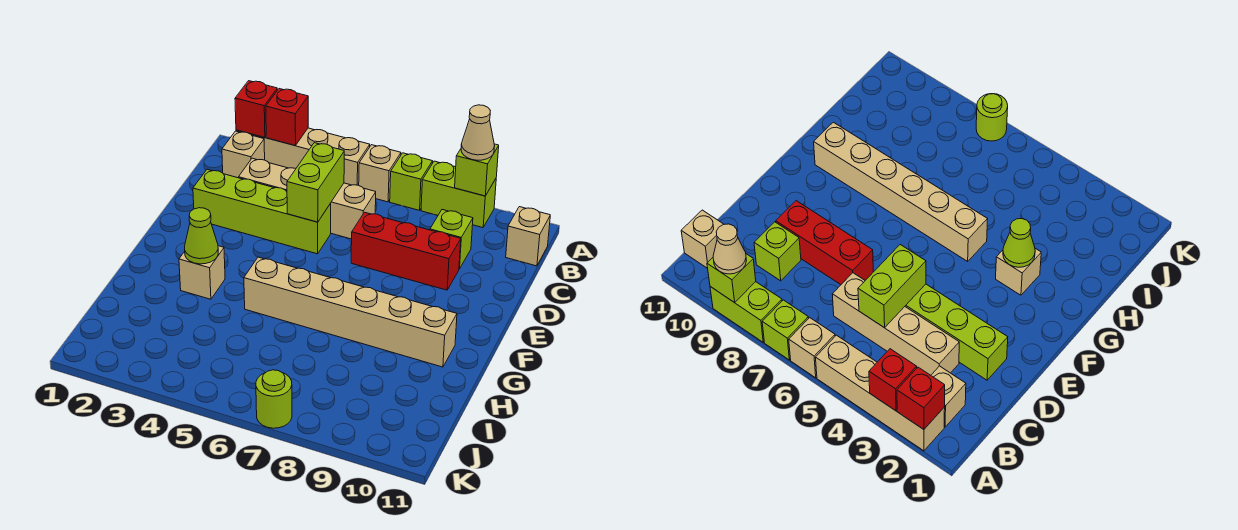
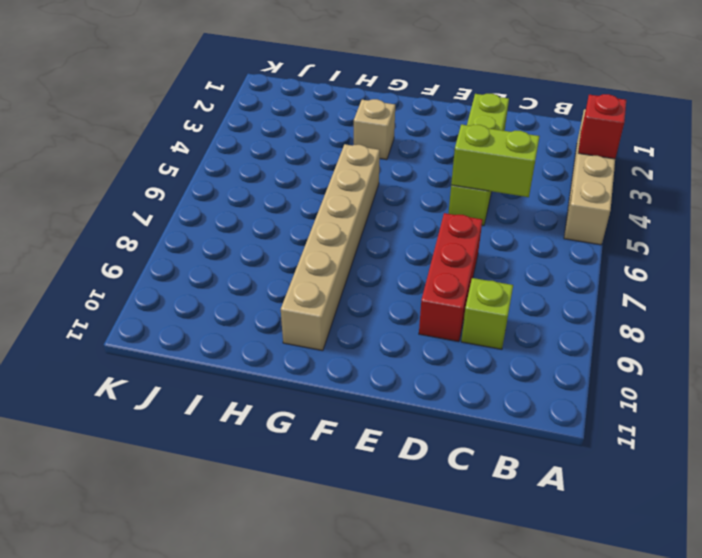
none -> tan brick A6 level 1
none -> lime brick A7 level 1
none -> lime brick A8:A9 level 1

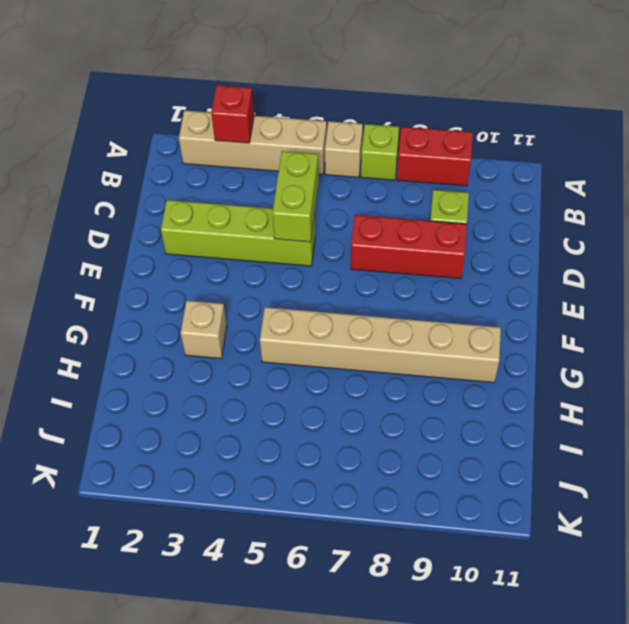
red brick A8:A9 level 1 -> lime brick A8:A9 level 1
none -> tan brick B2 level 1
none -> tan brick B11 level 1
none -> tan brick C3:C6 level 1

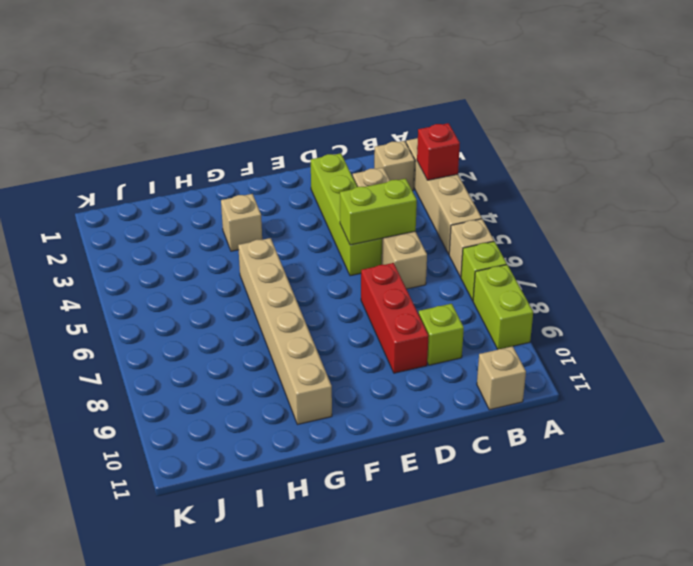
none -> lime round brick K7 level 1
none -> red brick A2 level 2
none -> lime brick A9 level 2

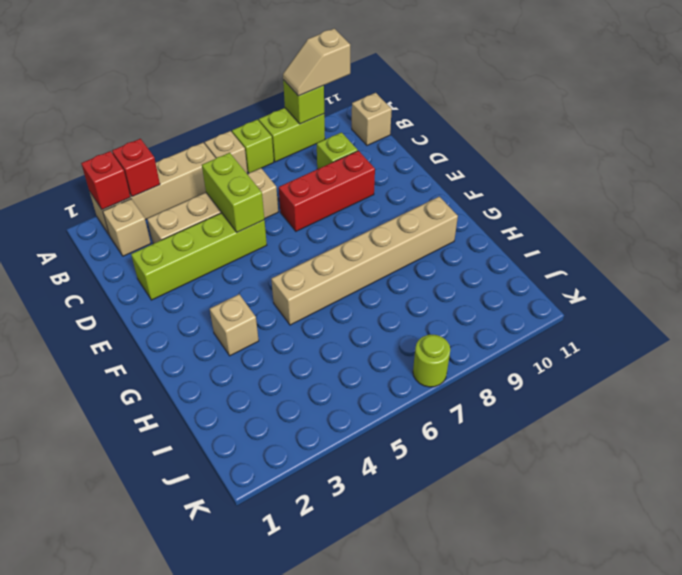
tan slope A9:A10 level 3 top 10 -> tan cone A9 level 3
none -> lime cone G3 level 2

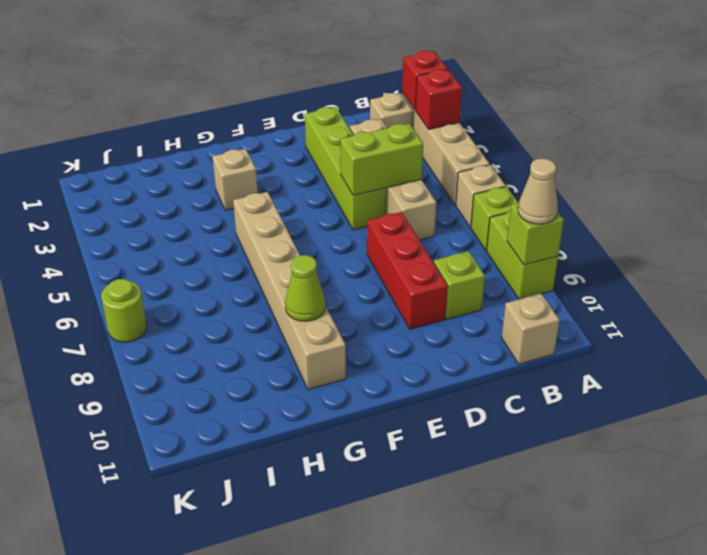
lime cone G9 level 2 -> lime cone G3 level 2

